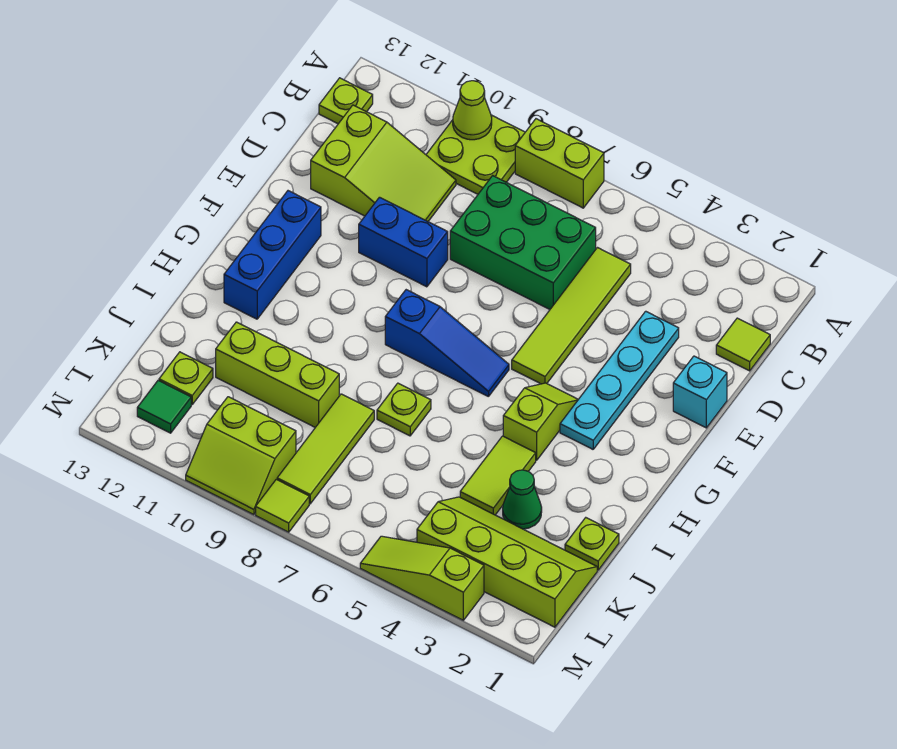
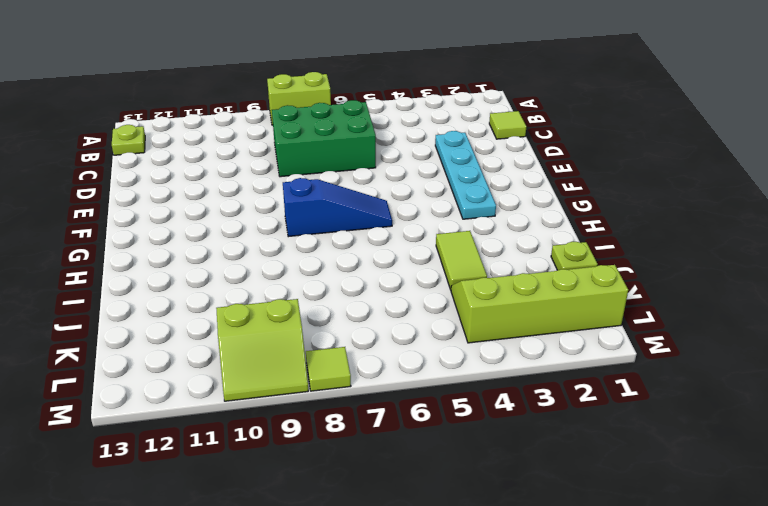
none -> lime plate A9:B10 level 1
none -> lime tile C5:F5 level 1
none -> lime slope C10:D12 level 1 top 12

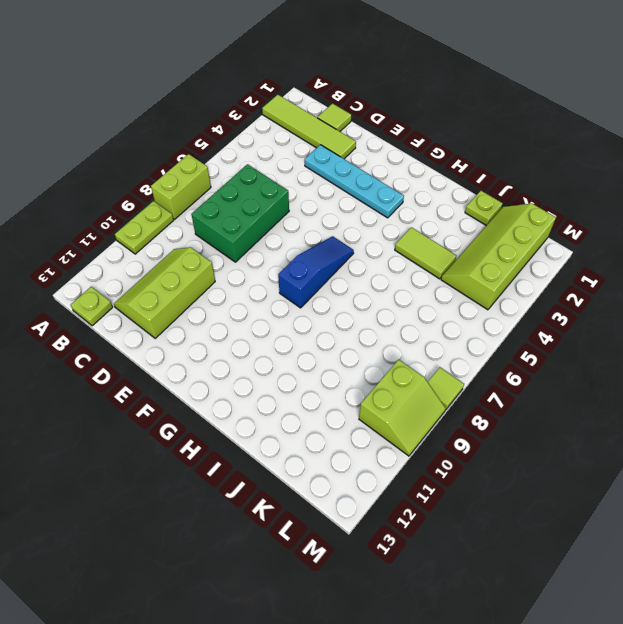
lime tile A2:D2 level 1 -> lime tile C5:F5 level 1
lime plate A9:A10 level 1 -> lime plate A9:B10 level 1
lime slope C10:D12 level 1 top D -> lime slope C10:D12 level 1 top 12
none -> cyan brick E1 level 1
none -> blue brick E9:E10 level 1
none -> blue brick F12:H12 level 1

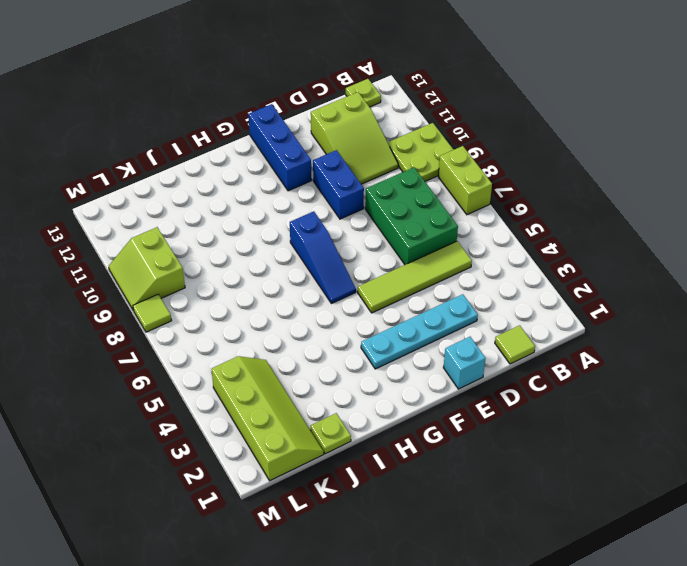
blue brick F11:F13 level 1 -> blue brick F12:H12 level 1
none -> lime slope G4:H4 level 1 top H
none -> lime tile I4:J4 level 1
none -> lime plate I7 level 1

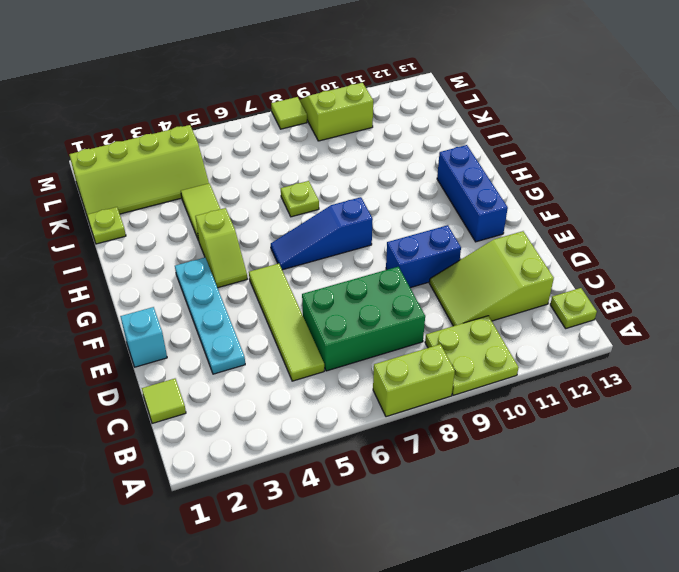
none -> green cone J3 level 1
none -> lime tile J8:L8 level 1
none -> lime brick J9:J11 level 1

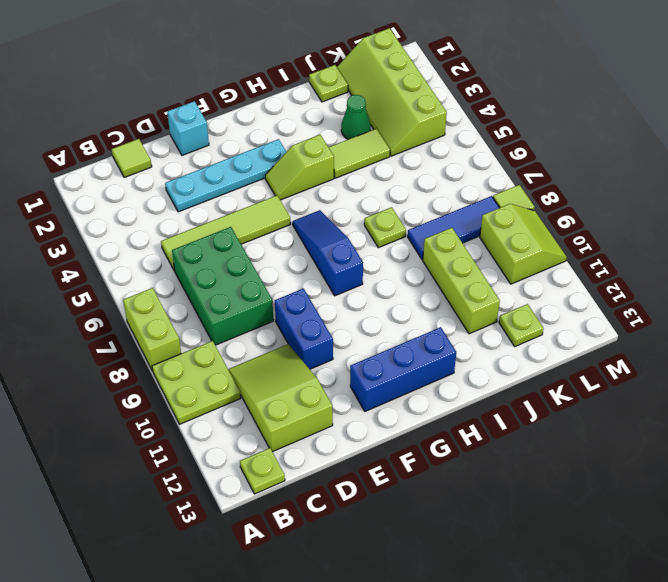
blue tile J8:L8 level 1 -> lime tile J8:L8 level 1
none -> green tile L12 level 1
none -> lime slope M3:M5 level 1 top 3
none -> lime cone A10 level 2

